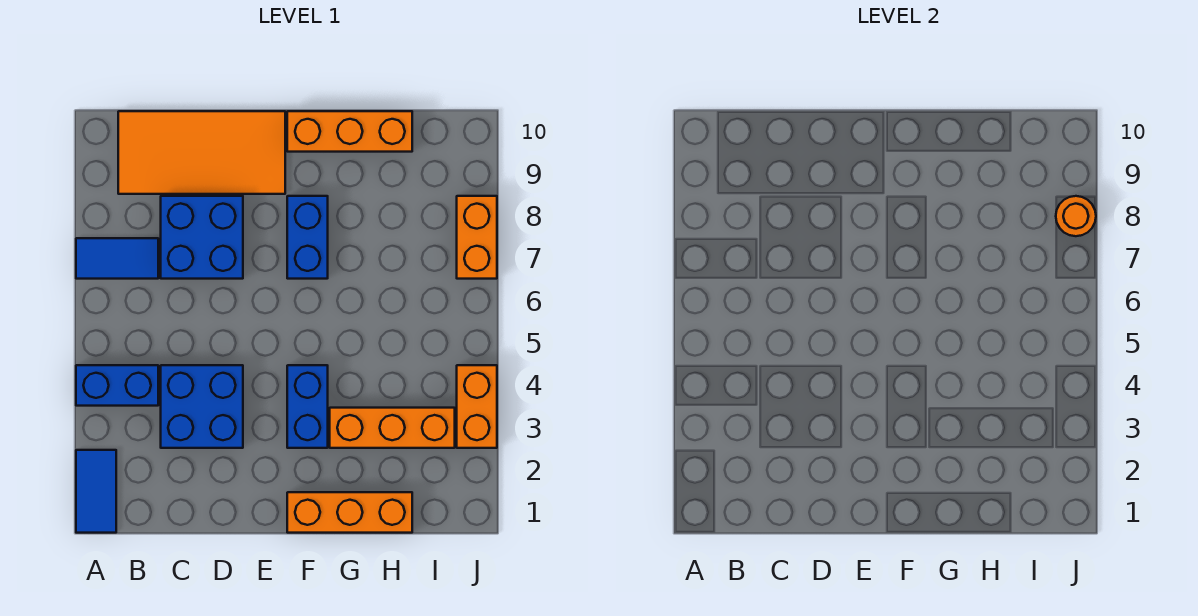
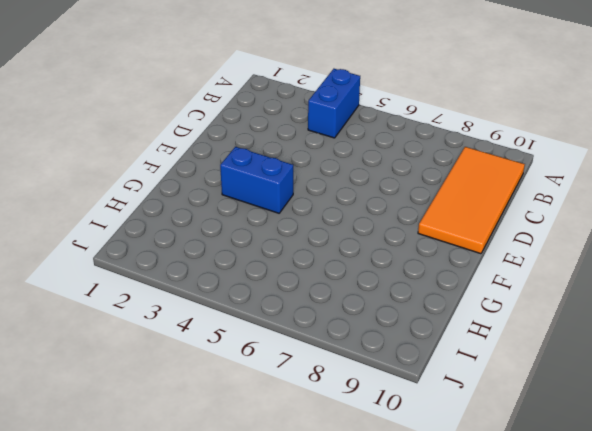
none -> blue tile A1:A2 level 1
none -> blue tile A7:B7 level 1
none -> blue brick C3:D4 level 1

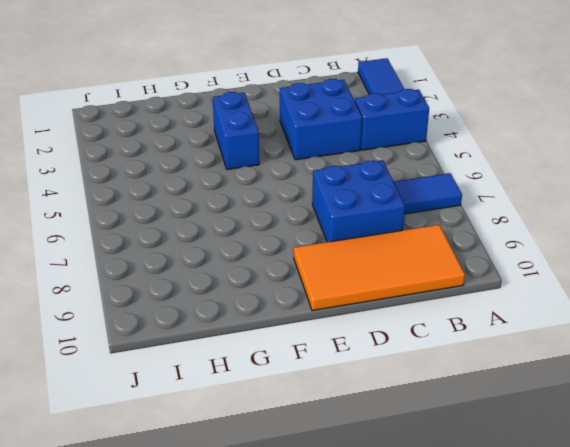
none -> orange brick F1:H1 level 1
none -> blue brick F7:F8 level 1
none -> orange brick F10:H10 level 1

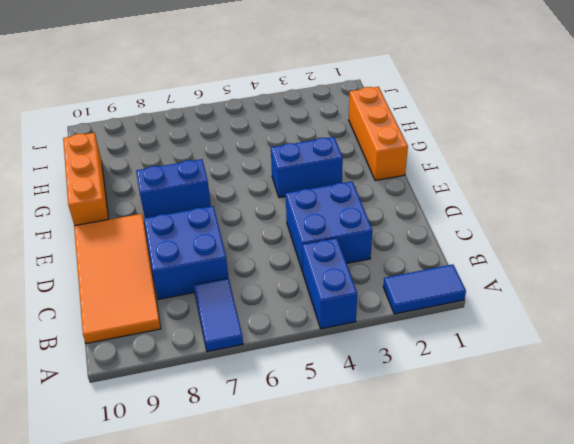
none -> orange brick G3:I3 level 1
none -> orange brick J3:J4 level 1
none -> orange brick J7:J8 level 1

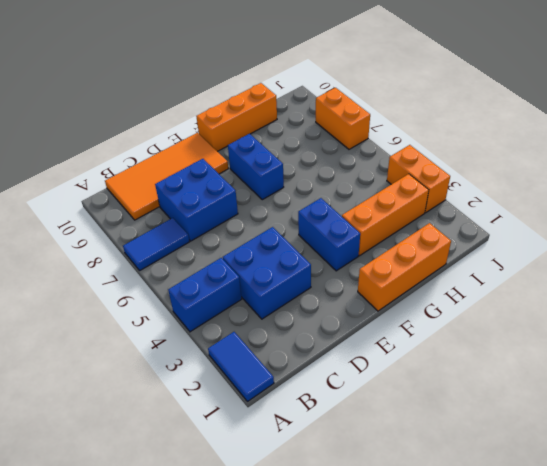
none -> orange round brick J8 level 2

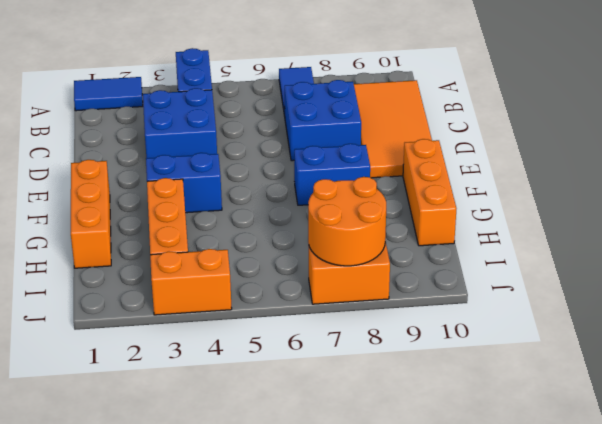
orange round brick I7:J8 level 2 -> orange round brick J8 level 2

